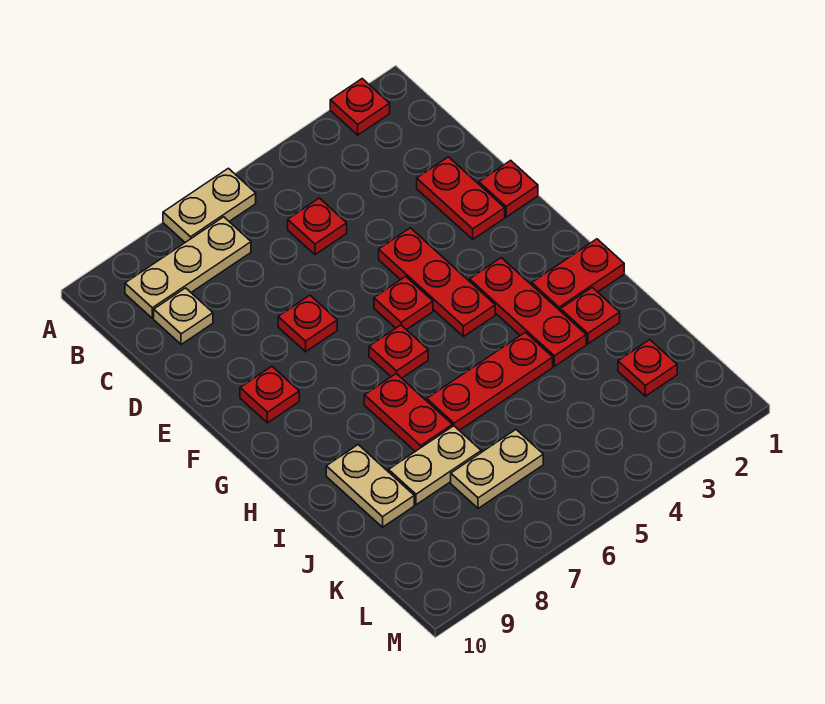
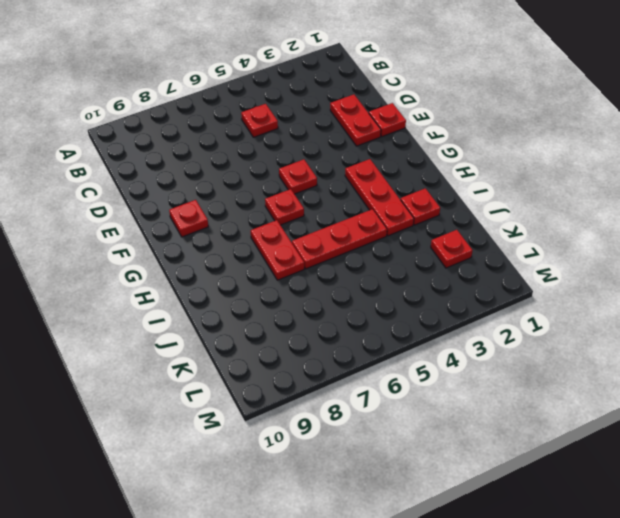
none -> red plate A2 level 1
none -> tan plate A6:A7 level 1
none -> tan plate B7:B9 level 1

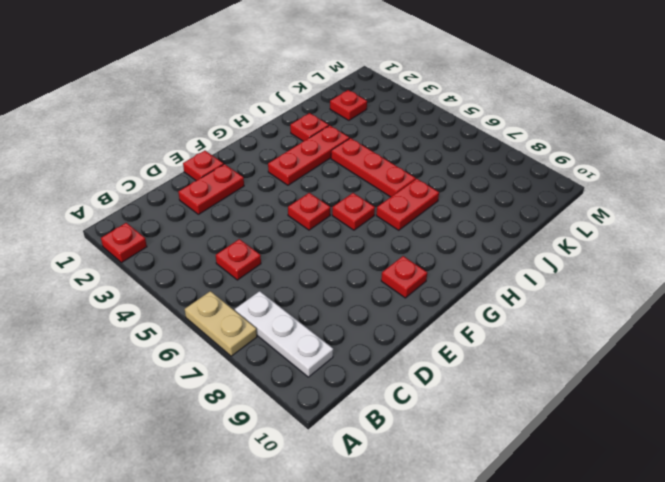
white plate B7:B9 level 1 -> tan plate B7:B9 level 1
none -> tan plate C9 level 1
none -> red plate E4:G4 level 1
none -> red plate E7 level 1

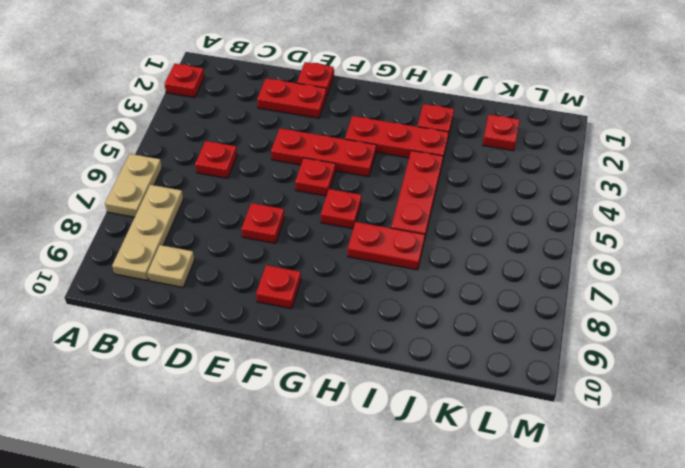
none -> red plate H1:H2 level 1
none -> tan plate I9:J9 level 1
none -> tan plate J7:J8 level 1

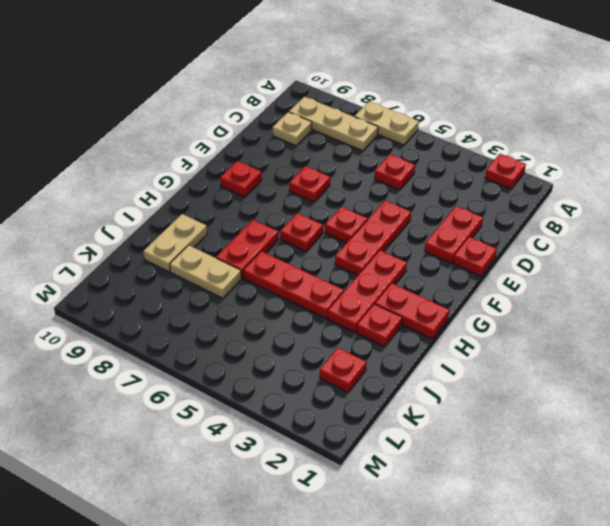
none -> tan plate K6:K7 level 1

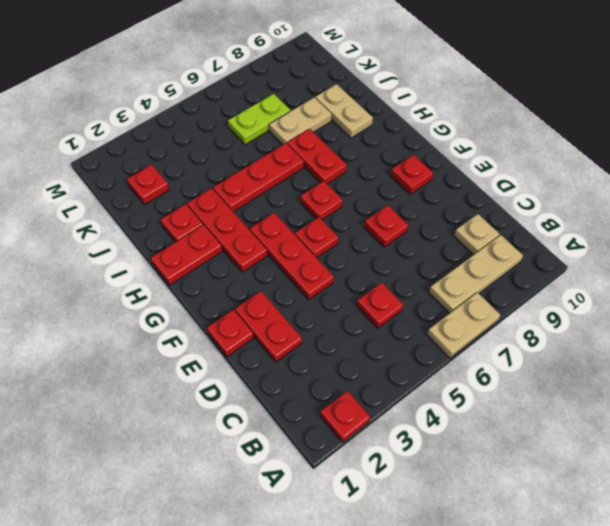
lime plate K6:K7 level 1 -> tan plate K6:K7 level 1

